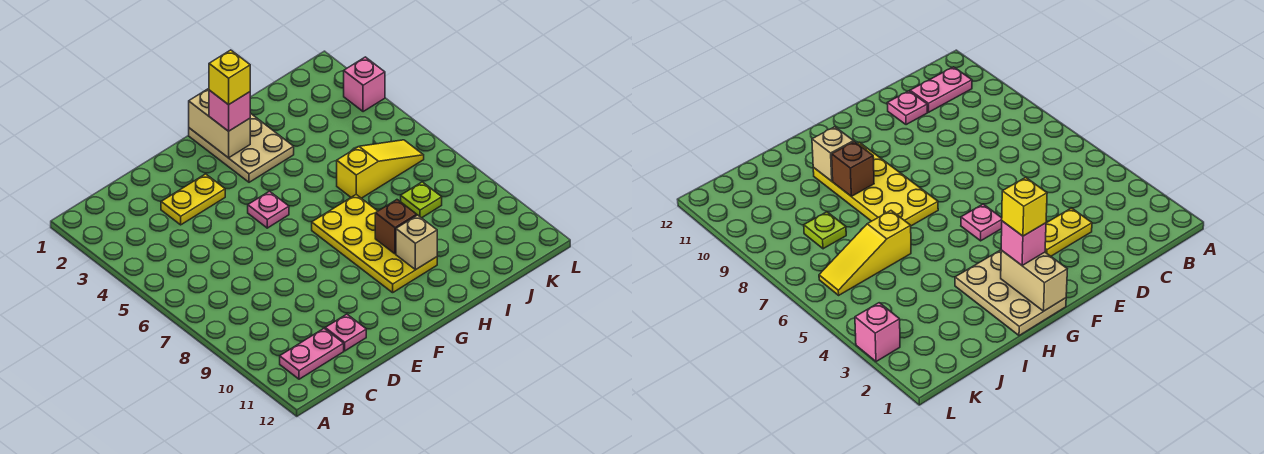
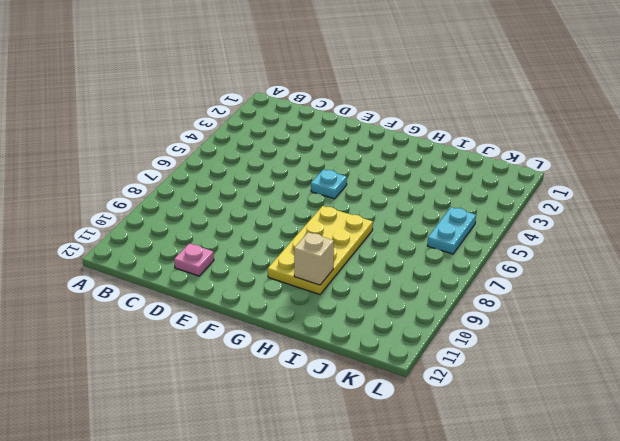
cyan plate F5 level 1 -> pink plate F5 level 1
cyan plate K5:K6 level 1 -> yellow slope I6:K6 level 1 top I
none -> pink plate B11:C11 level 1
none -> yellow plate D3:E3 level 1
none -> tan plate G1:H3 level 1

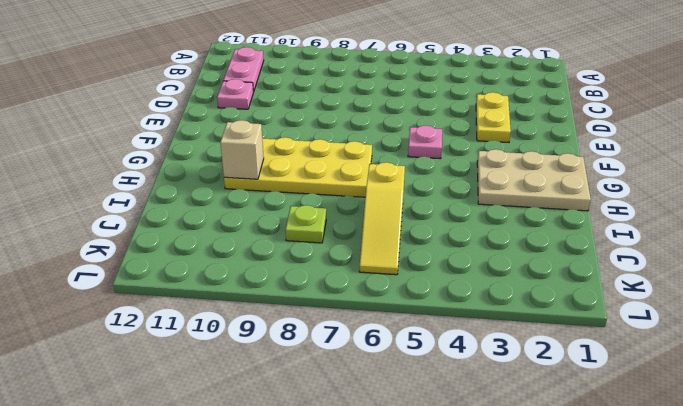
none -> pink brick L3 level 1
none -> tan brick G1:G2 level 2
none -> brown brick H9 level 2

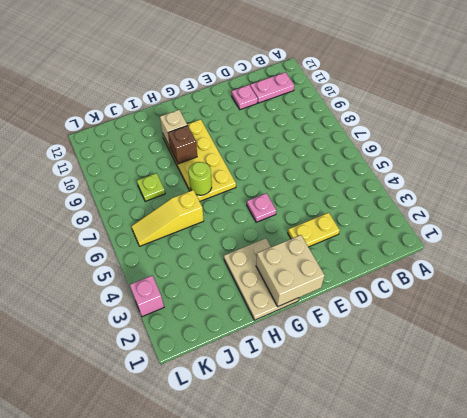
tan brick F1:G2 level 2 -> tan brick G1:G2 level 2
lime round brick H7 level 2 -> none
none -> pink brick G2 level 3
none -> yellow brick G2 level 4

